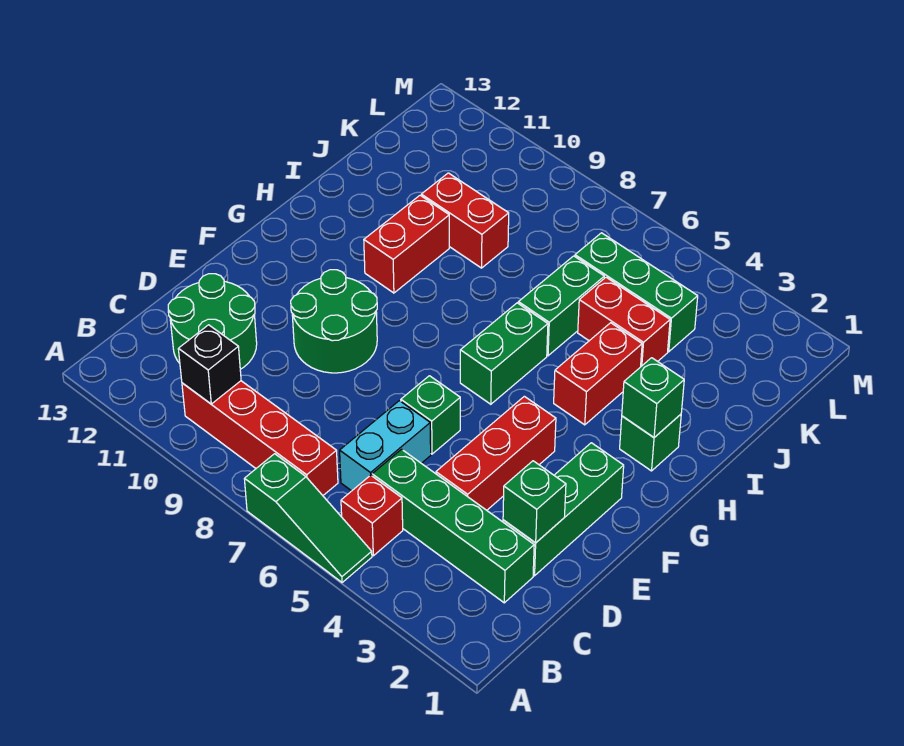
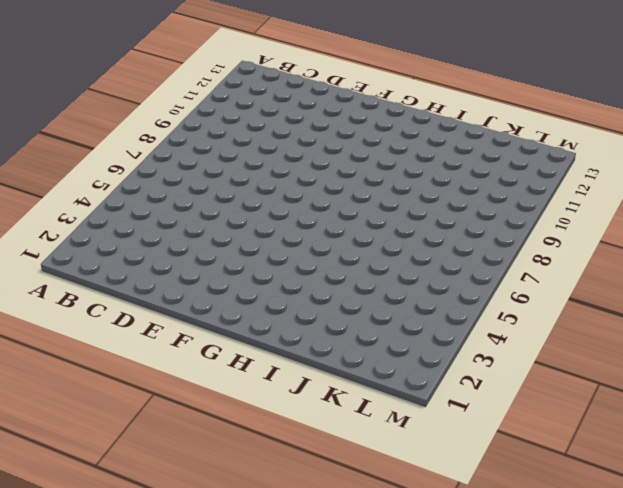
none -> green slope A5:A7 level 1 top 7
none -> red brick B5 level 1
none -> red brick B7:B10 level 1

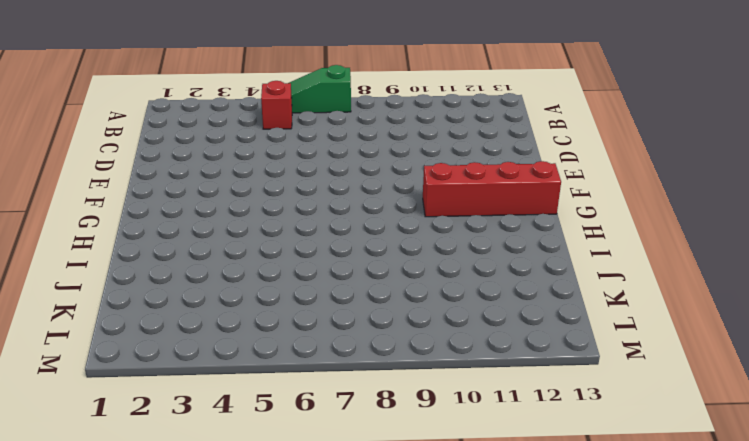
red brick G10:G13 level 1 -> red brick B7:B10 level 1
none -> green brick C2:C5 level 1
none -> cyan brick C6:D6 level 1
none -> green round brick C11:D12 level 1

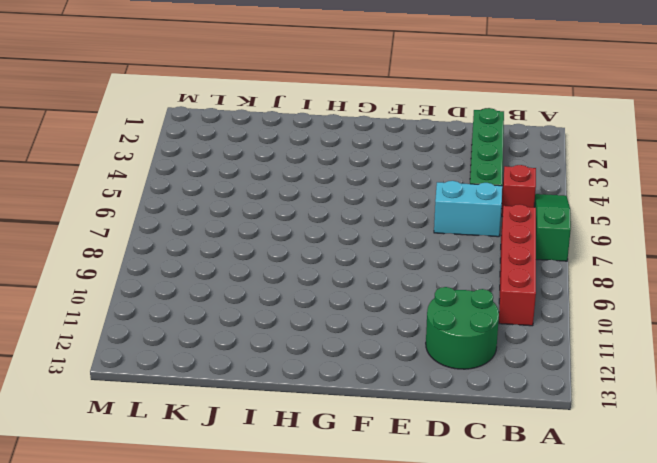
none -> green brick D2:F2 level 1
none -> red brick D4:F4 level 1
none -> green brick E6 level 1

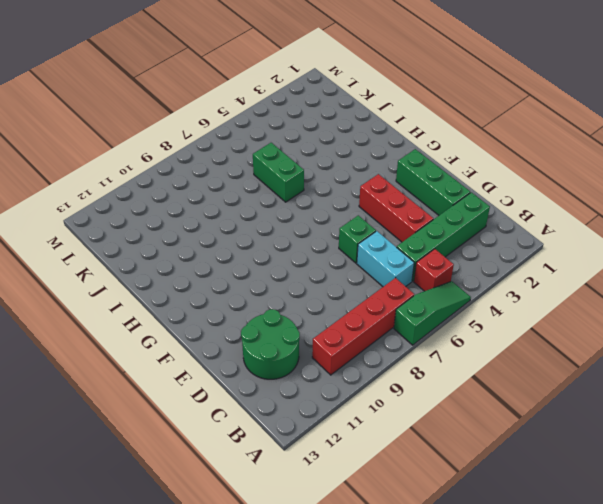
none -> green round brick E9:F10 level 1
none -> green brick G6:H6 level 1
none -> green brick H2 level 1

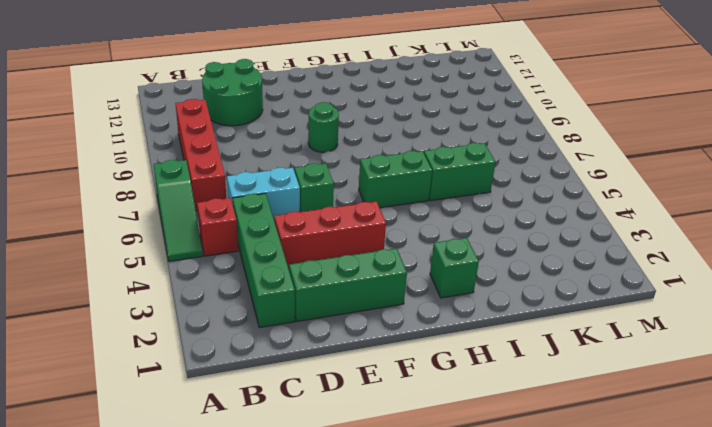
green round brick F9 level 1 -> green round brick E9:F10 level 1
none -> red brick H4:I4 level 1
none -> red brick H10:I10 level 1
none -> red brick J4:J5 level 1

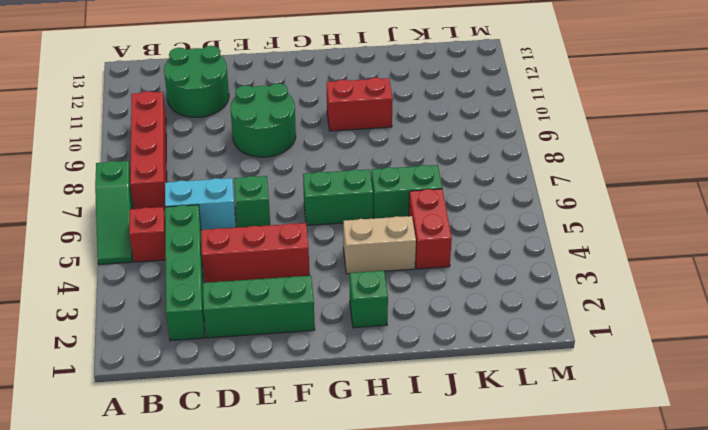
tan brick H4:I4 level 1 -> red brick H4:I4 level 1
none -> red brick J9:J10 level 1
none -> green brick K4:K6 level 1
none -> black brick B10 level 2

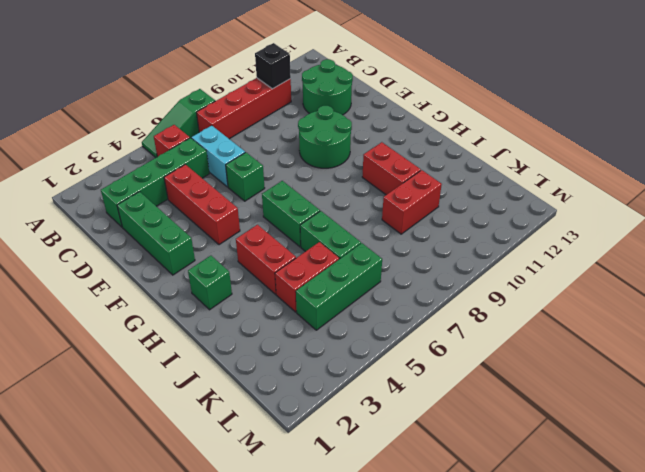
none -> green brick D2 level 2
none -> green brick H2 level 2

